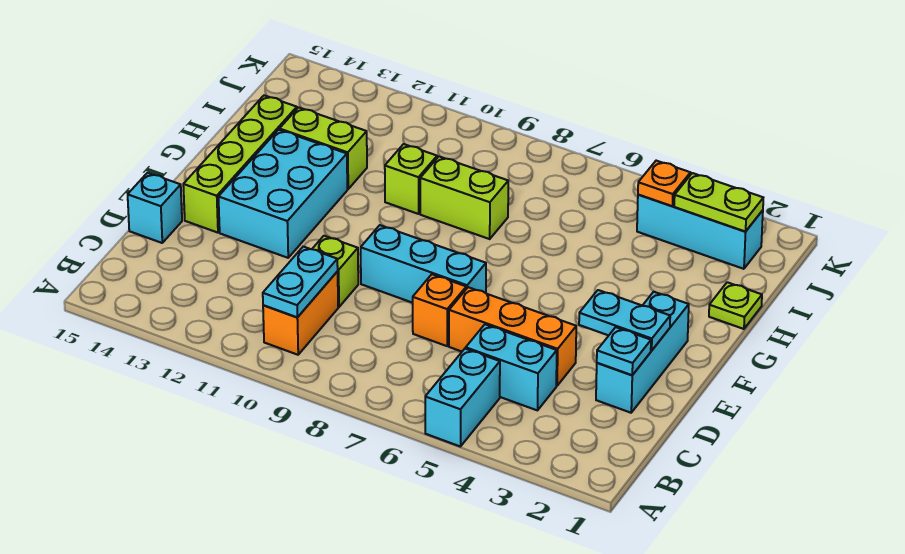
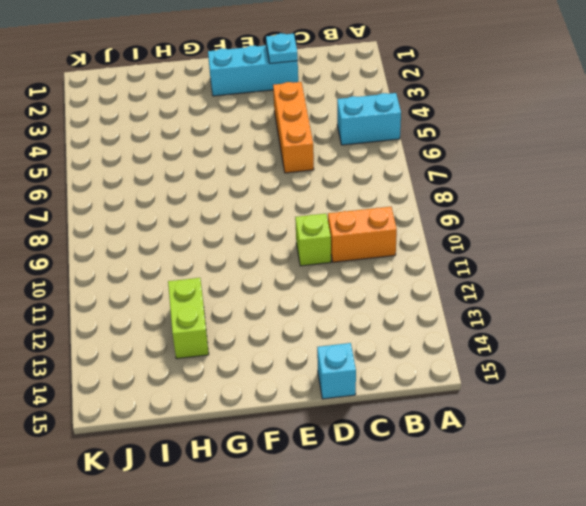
none -> cyan brick C4:C5 level 1
none -> orange brick D7 level 1
none -> cyan brick E7:E9 level 1

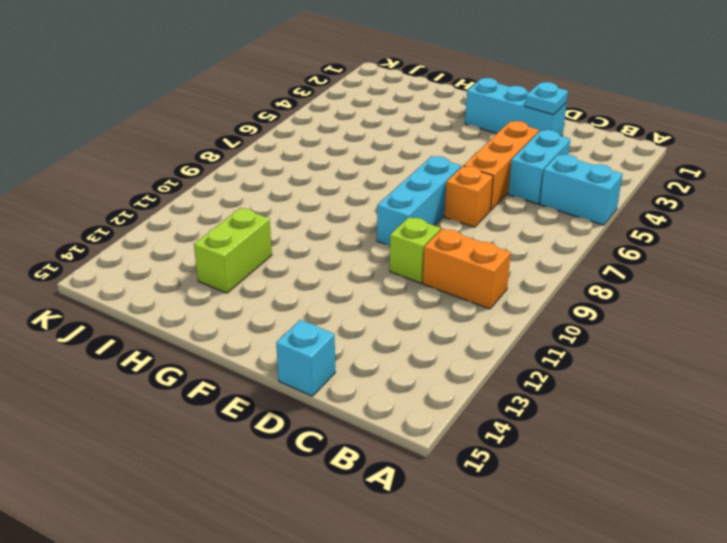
none -> cyan brick E12:G13 level 1
none -> lime brick E14:H14 level 1
none -> lime plate H1 level 1

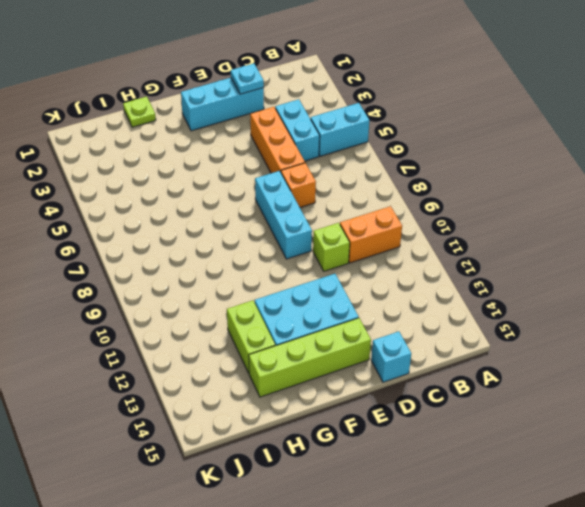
none -> lime brick H8:H9 level 1
none -> lime brick H10 level 1
none -> cyan brick J2:J4 level 1

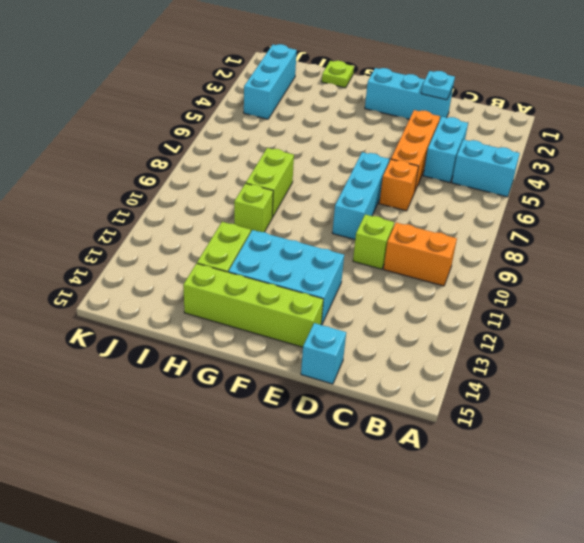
none -> cyan plate B10:C10 level 2
none -> cyan plate E2:E3 level 2
none -> lime plate J2:J3 level 2

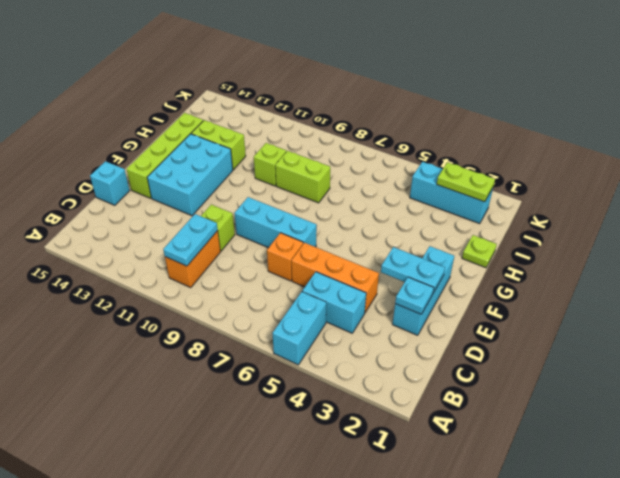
none -> orange plate J4 level 2

